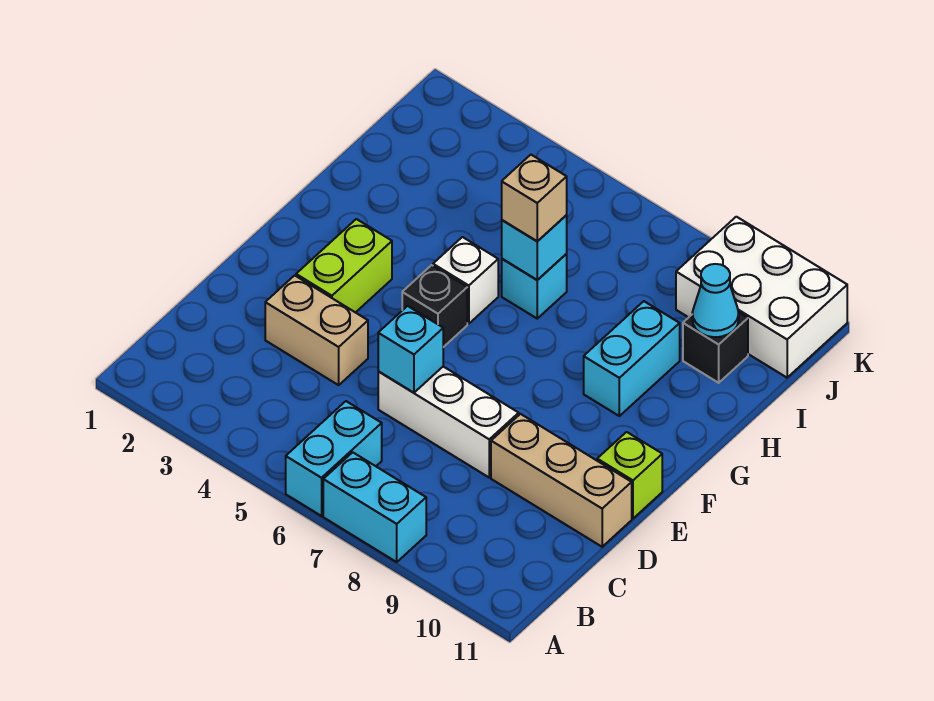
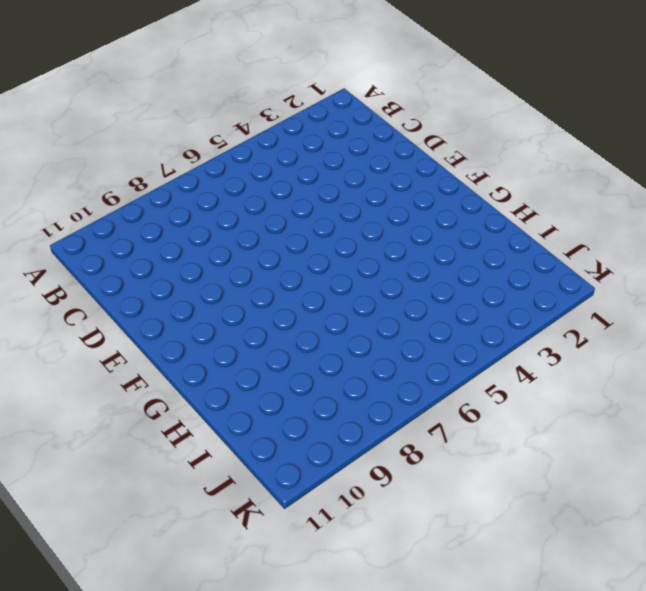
none -> cyan brick A6:B6 level 1
none -> cyan brick A7:A8 level 1
none -> tan brick D3:D4 level 1

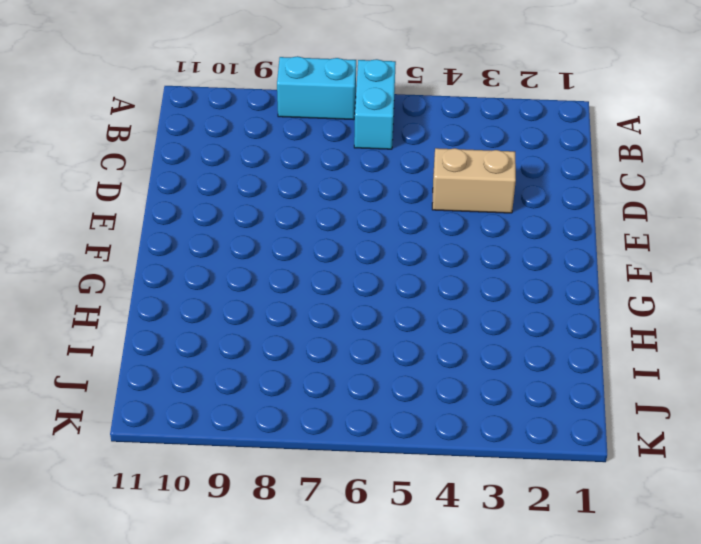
none -> white brick D6:D8 level 1
none -> tan brick D9:D11 level 1
none -> lime brick E3:F3 level 1

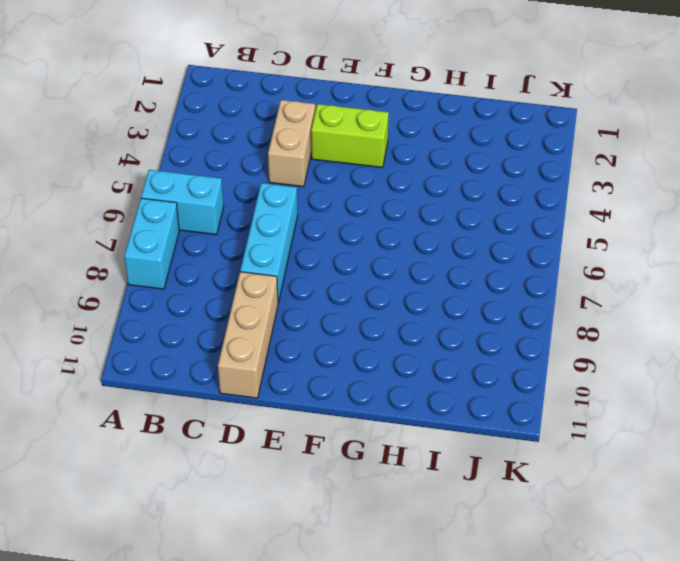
cyan brick D6:D8 level 1 -> white brick D6:D8 level 1
none -> lime brick E11 level 1
none -> black brick F5 level 1
none -> white brick G5 level 1

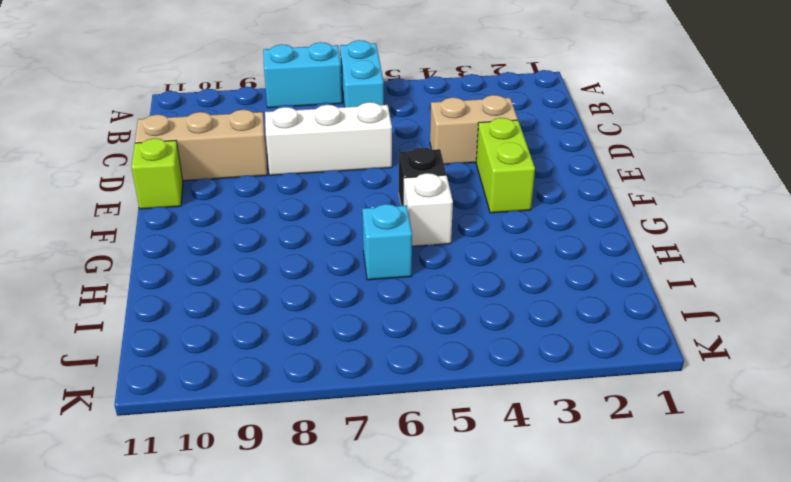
none -> cyan brick G9:H9 level 1
none -> black brick I10 level 1
none -> white brick J9:K11 level 1

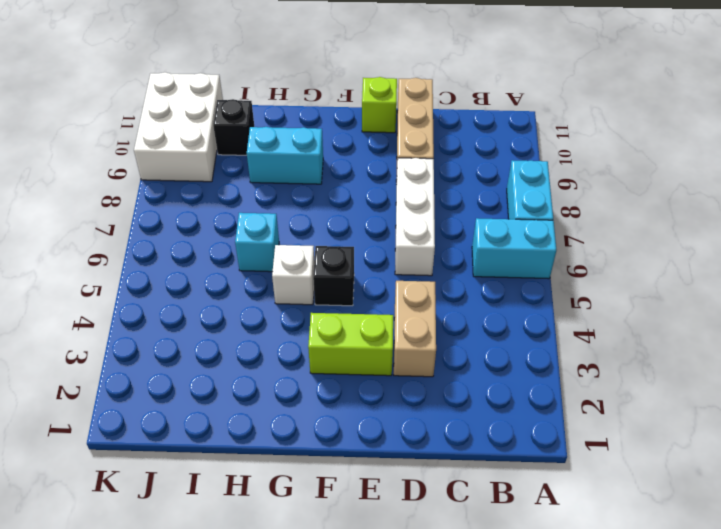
none -> cyan brick D6 level 2
none -> cyan brick H6 level 2
none -> cyan cone I10 level 2

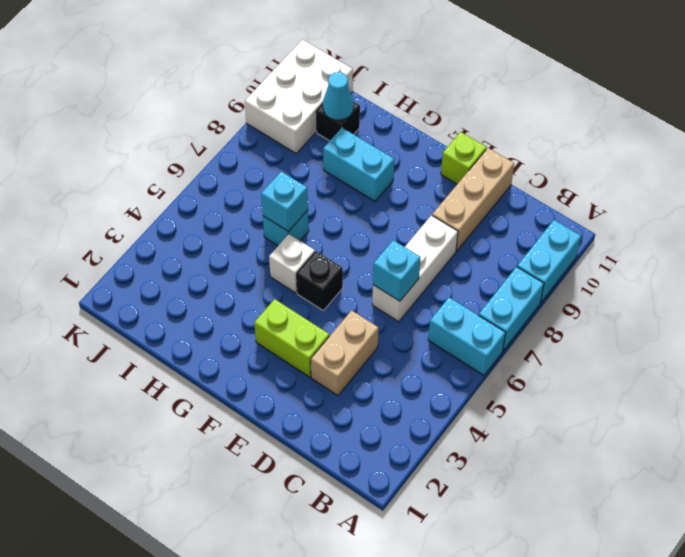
cyan brick A9:A10 level 1 -> none
none -> tan brick H6 level 3

